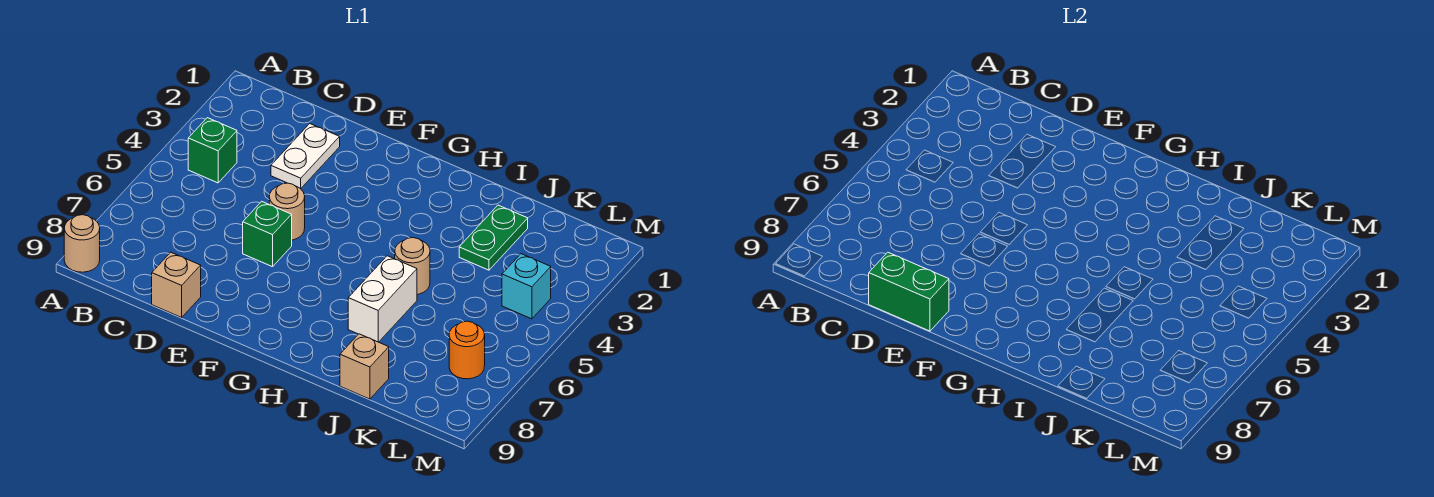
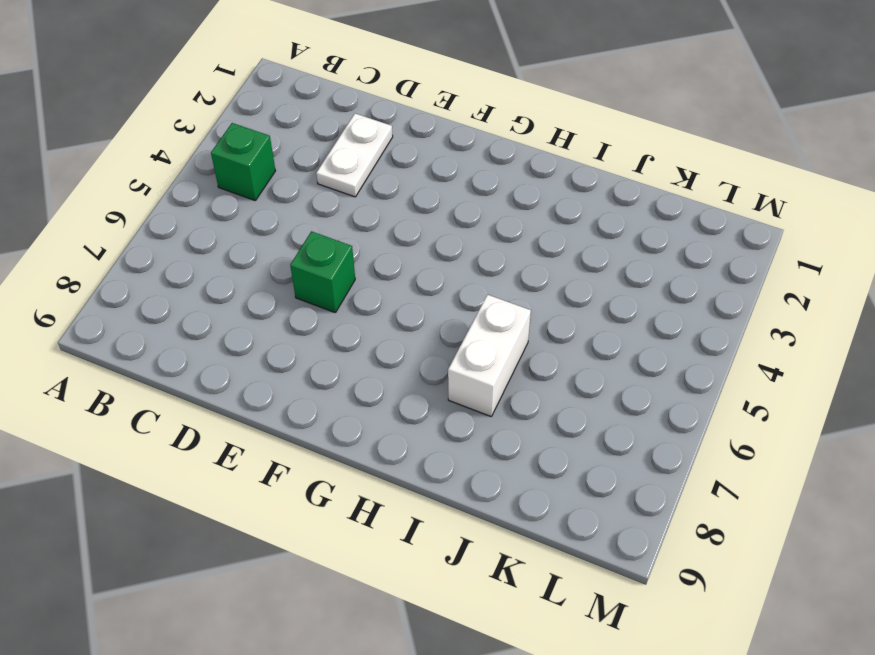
none -> tan round brick A9 level 1
none -> tan brick D9 level 1
none -> tan round brick E5 level 1

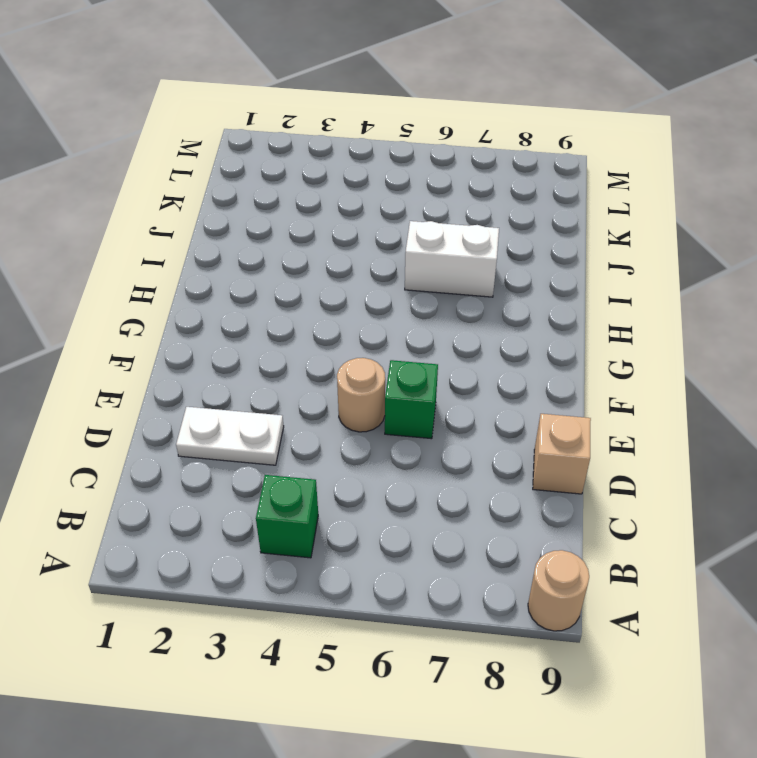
none -> tan round brick I5 level 1
none -> green plate J2:J3 level 1
none -> tan brick J9 level 1

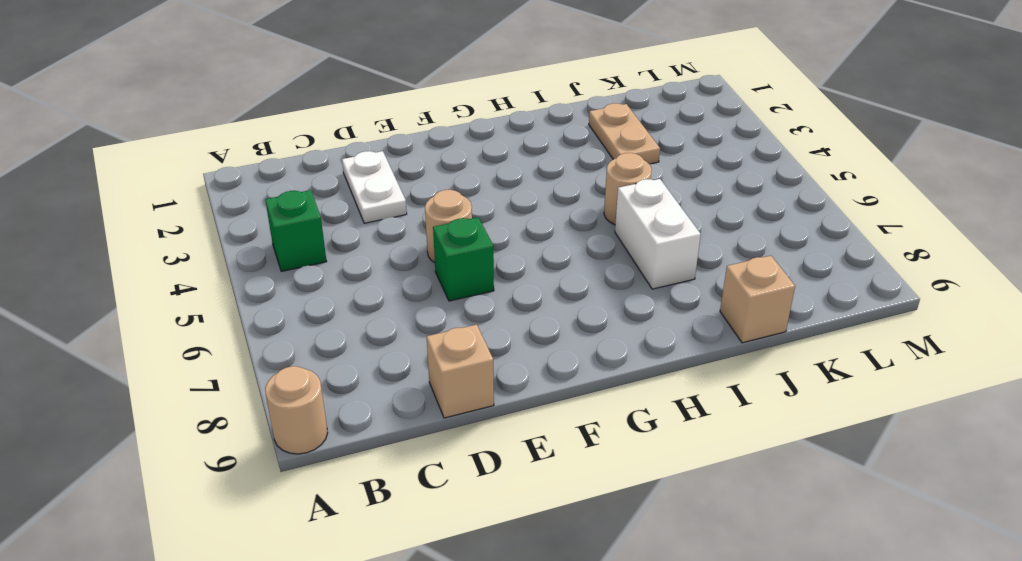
tan plate J2:J3 level 1 -> green plate J2:J3 level 1
none -> cyan brick L4 level 1
none -> orange round brick L7 level 1
none -> green brick D9:E9 level 2

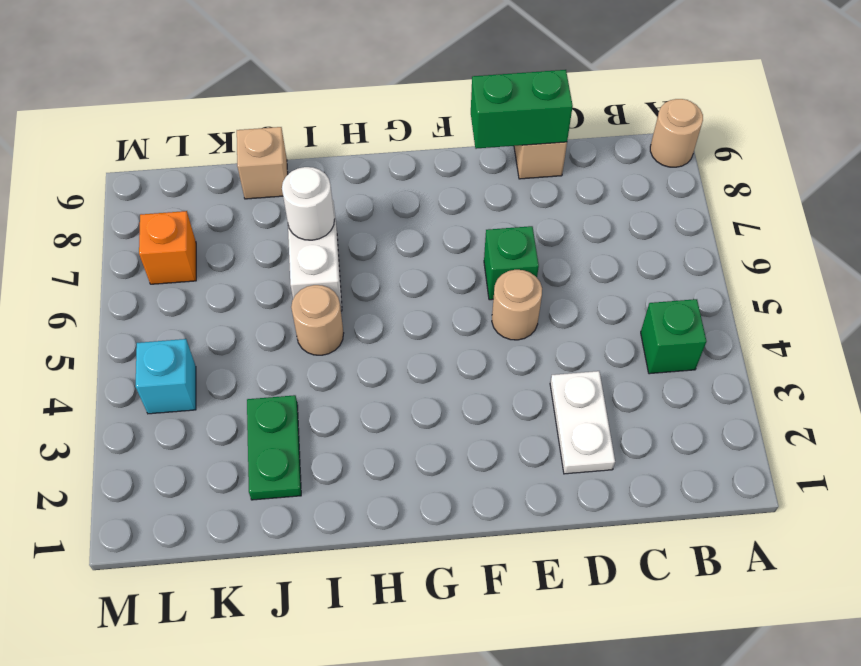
white round brick I7 level 2 -> none
orange brick L7 level 1 -> orange round brick L7 level 1

